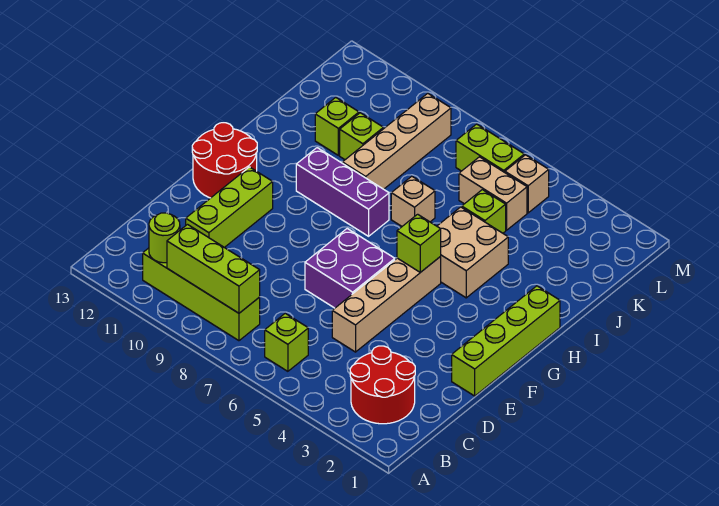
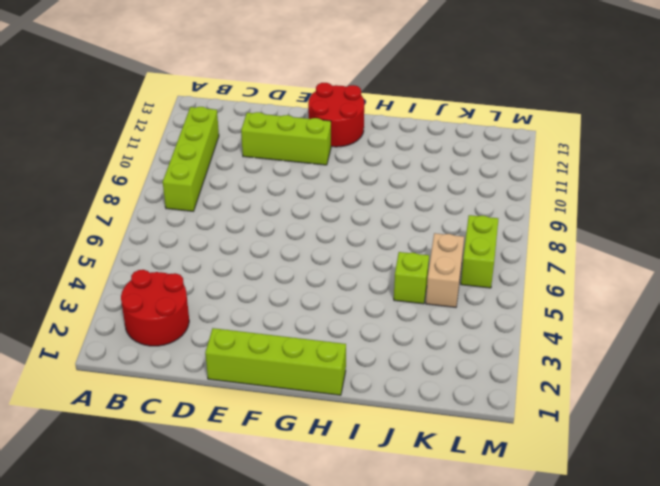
none -> lime brick B6 level 1
none -> tan brick D5:G5 level 1
none -> purple brick E6:F7 level 1

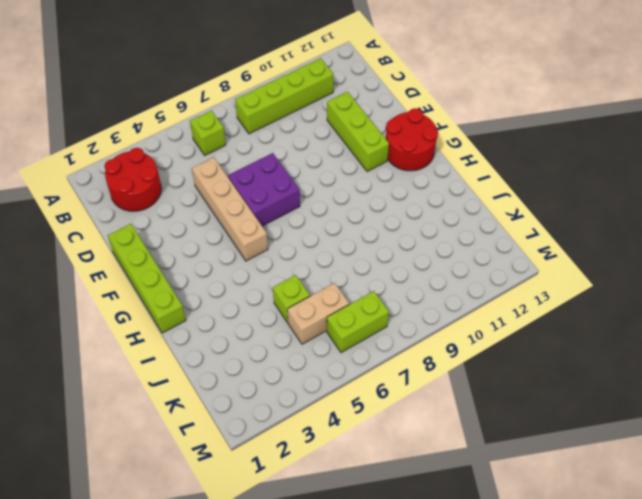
none -> tan brick H4:I5 level 1
none -> purple brick H8:H10 level 1
none -> tan brick I7 level 1

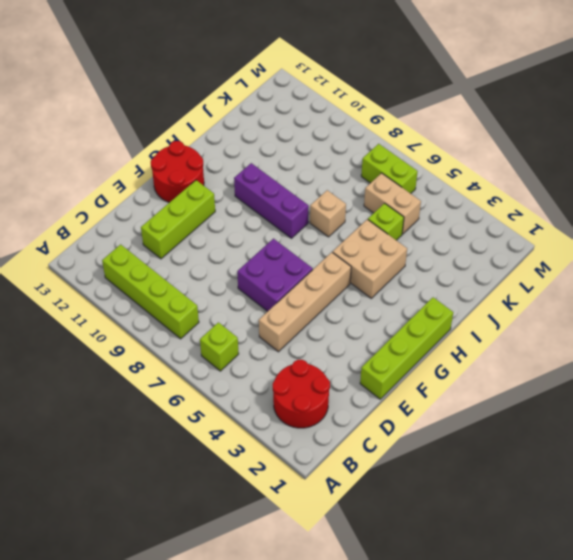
none -> tan brick I9:L9 level 1
none -> lime brick J10 level 1
none -> lime brick J11 level 1

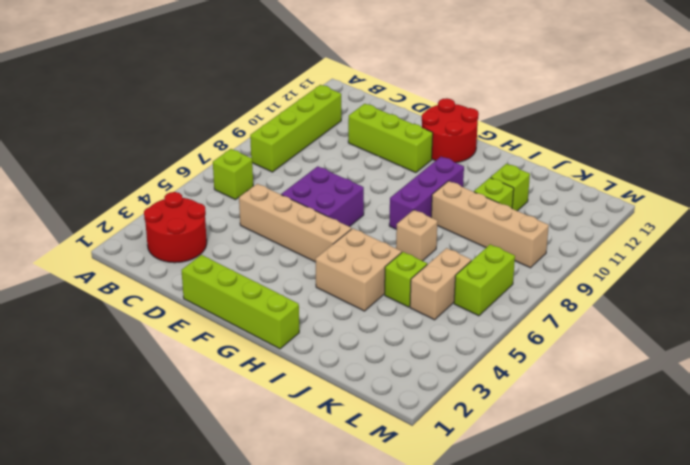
none -> tan brick L5 level 1
none -> lime brick B8:B10 level 2
none -> lime round brick B11 level 2

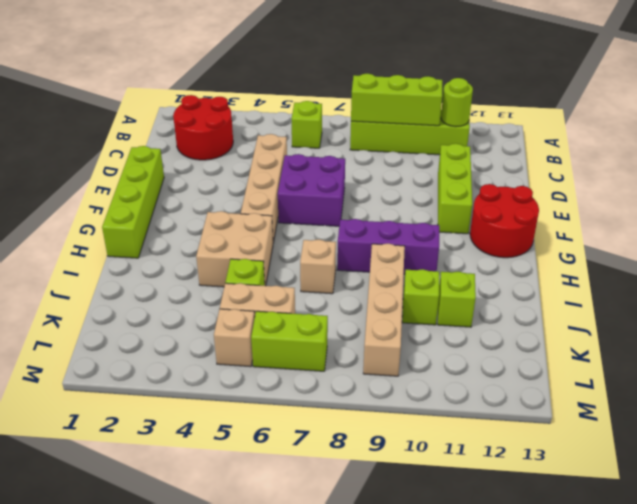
none -> lime brick G5 level 2

